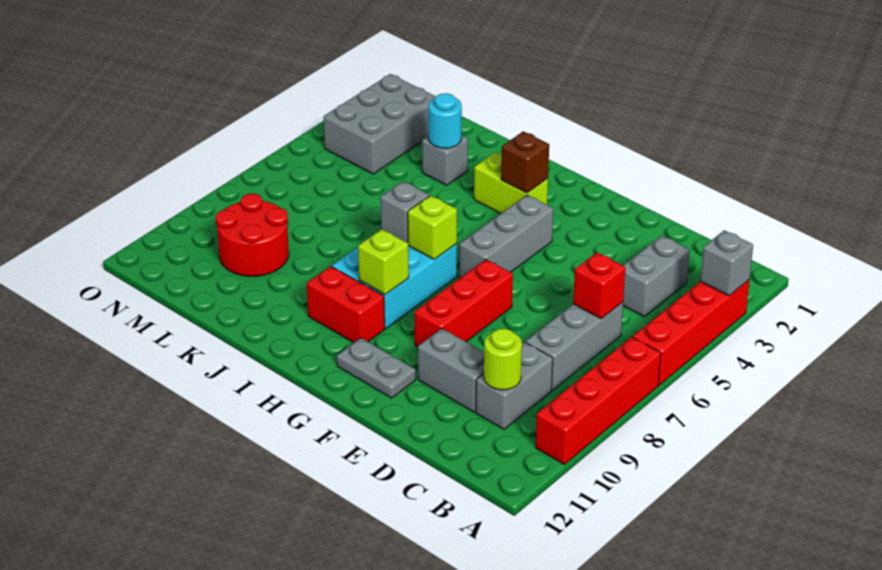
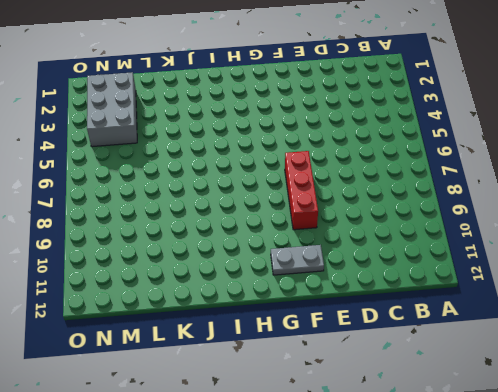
none -> red brick A3:A6 level 1
none -> red brick A7:A10 level 1
none -> grey brick C3:C4 level 1

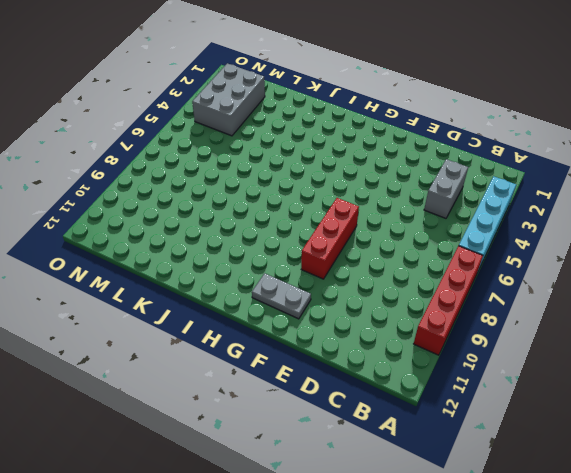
cyan brick A3:A6 level 1 -> red brick A3:A6 level 1
none -> grey brick C6:C8 level 1
none -> grey brick C9:C10 level 1
none -> grey brick D10:E10 level 1

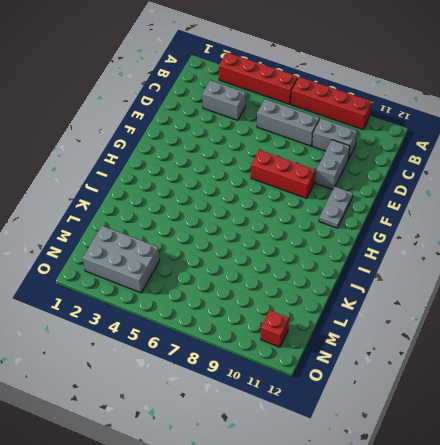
red brick N11 level 1 -> red brick C6 level 2
none -> grey brick G4:G6 level 1
none -> lime brick H3:I3 level 1
none -> cyan brick H7:I9 level 1

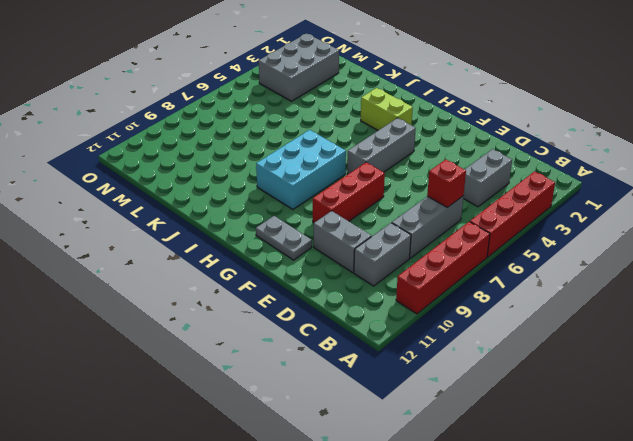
none -> red brick H10:I10 level 1
none -> grey brick K3 level 1
none -> red round brick L9:M10 level 1

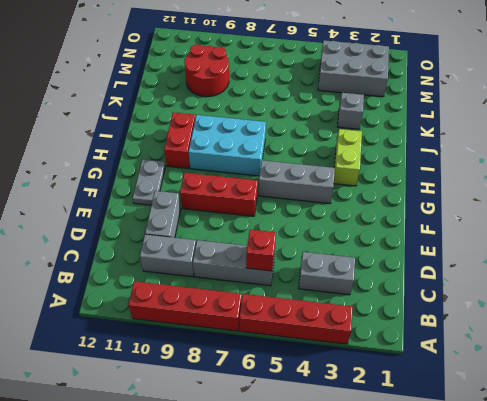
none -> grey brick A3 level 2
none -> lime round brick C10 level 2
none -> brown brick H3 level 2

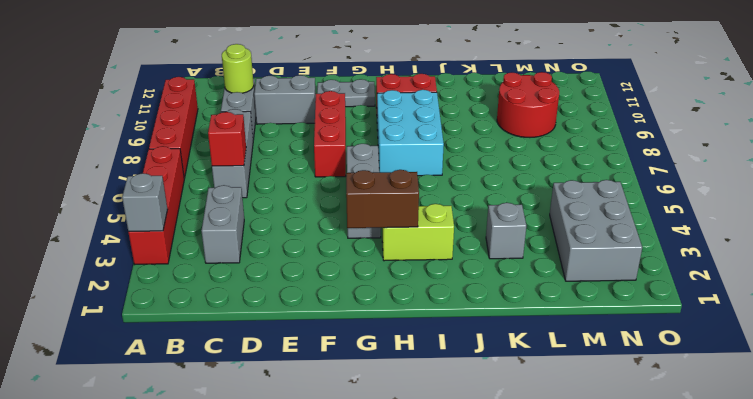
brown brick G3:H3 level 2 -> brown brick H3 level 2
none -> lime brick H7 level 2
none -> lime brick H9 level 2
none -> grey brick I7 level 2

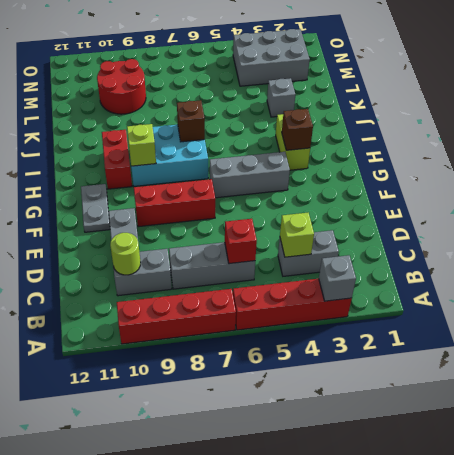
lime brick C4 level 2 -> lime brick H7 level 2
brown brick I7 level 2 -> grey brick I7 level 2
none -> cyan round brick K3 level 2

